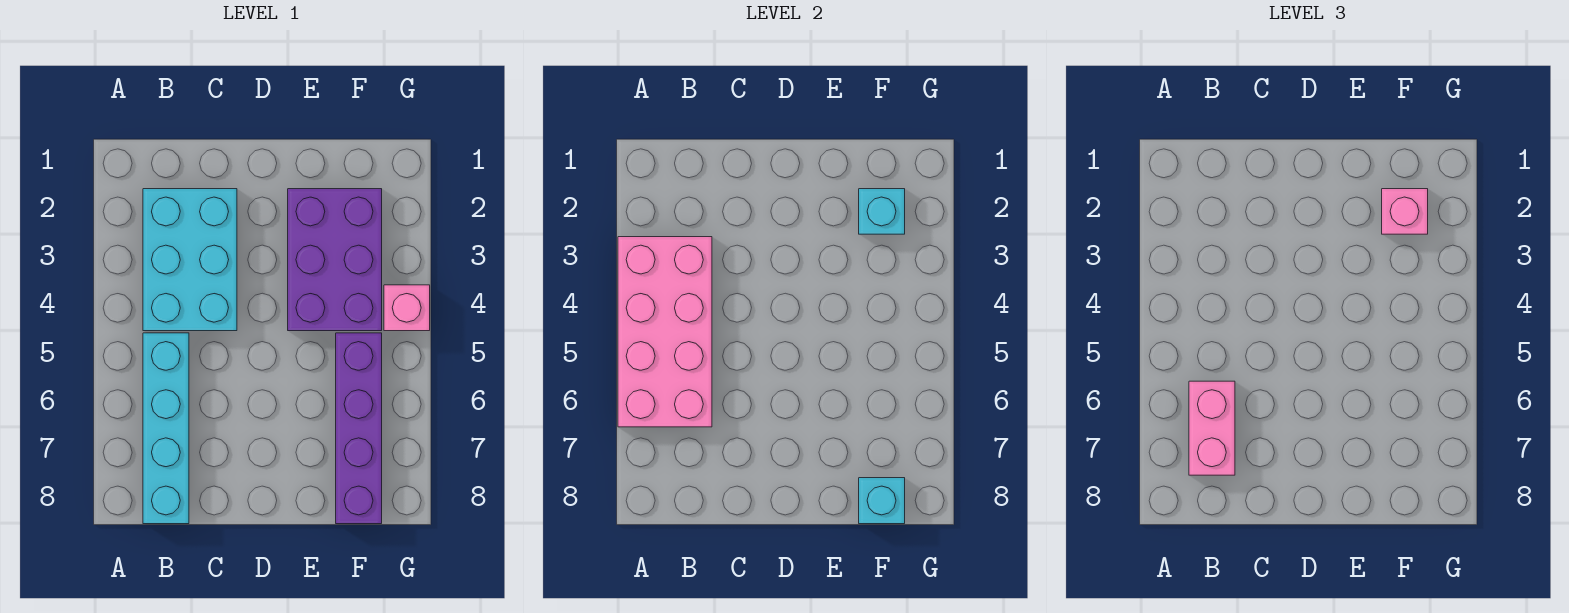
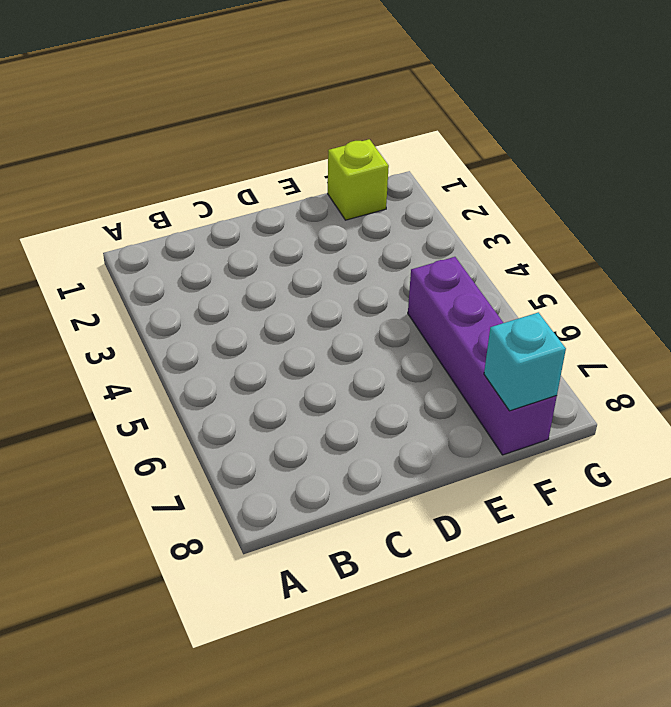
lime brick F1 level 1 -> none
none -> cyan brick B2:C4 level 1
none -> cyan brick B5:B8 level 1

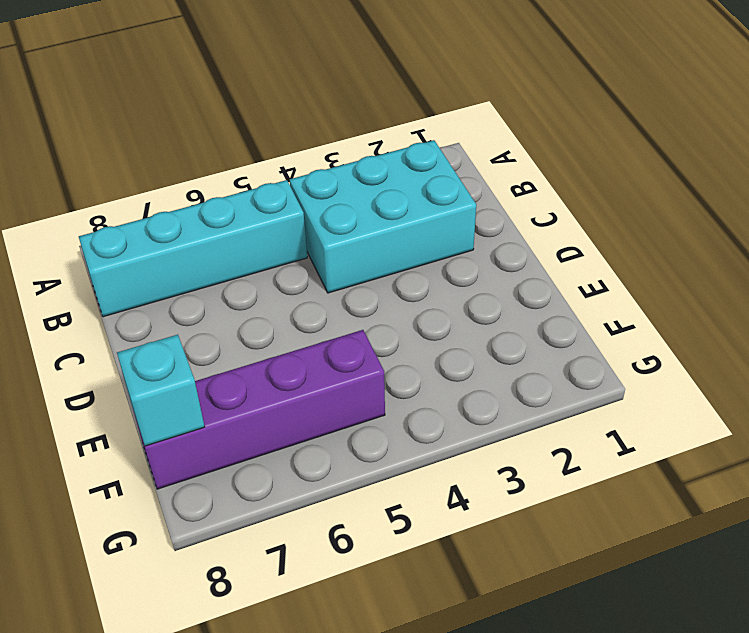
none -> purple brick E2:F4 level 1
none -> pink brick G4 level 1

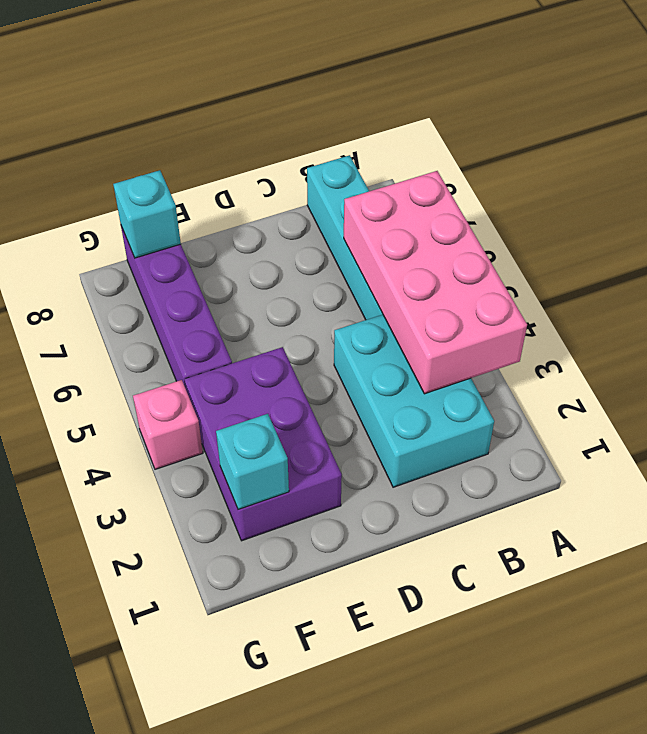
none -> pink brick B6:B7 level 3
none -> pink brick F2 level 3

